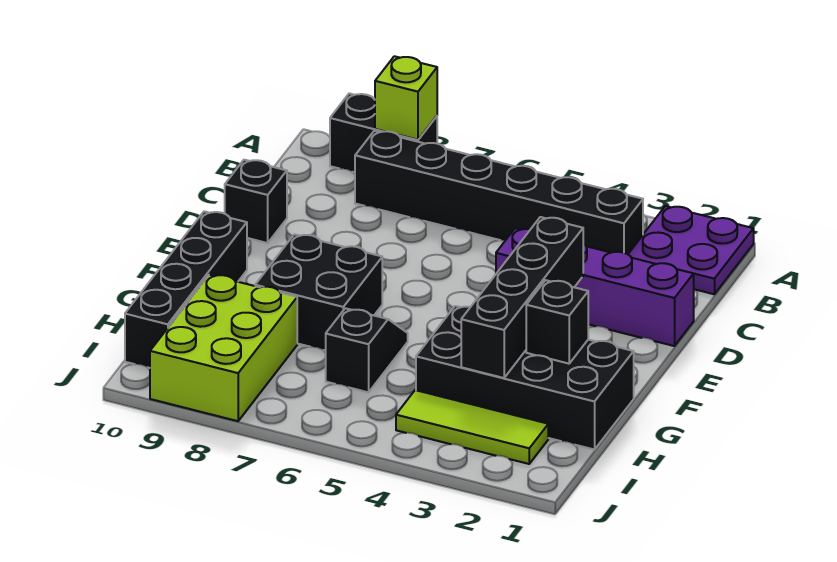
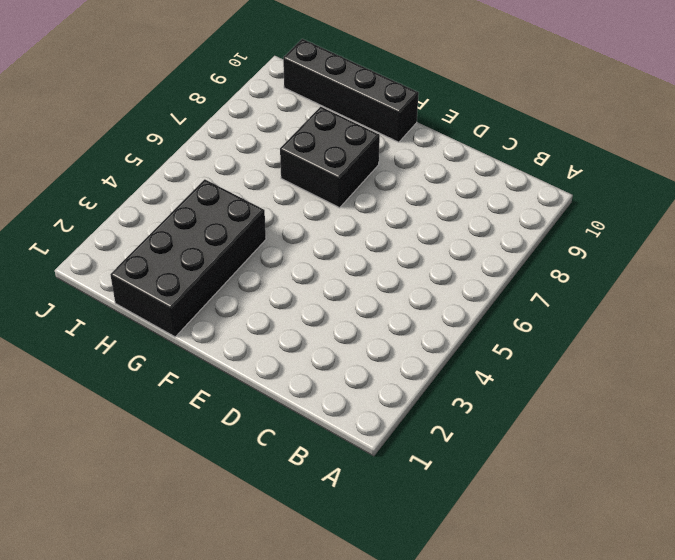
none -> purple plate A1:B2 level 1
none -> black brick A8:A9 level 1
none -> black brick B3:B8 level 1

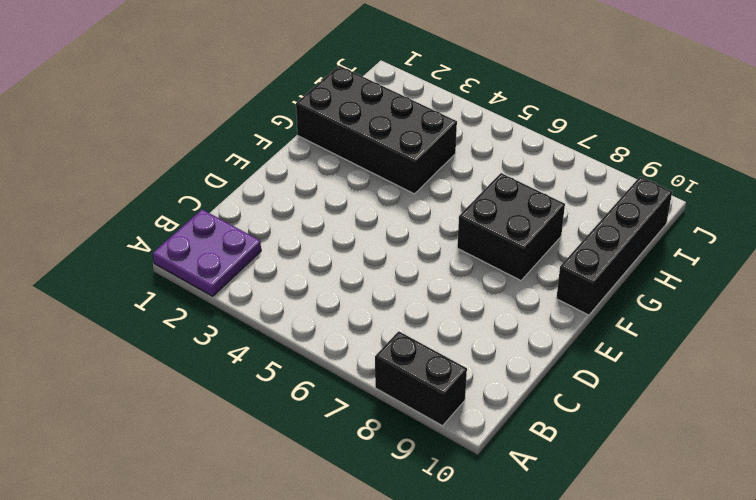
none -> black brick B3:B8 level 1
none -> purple brick D1:D4 level 1
none -> black brick D10 level 1

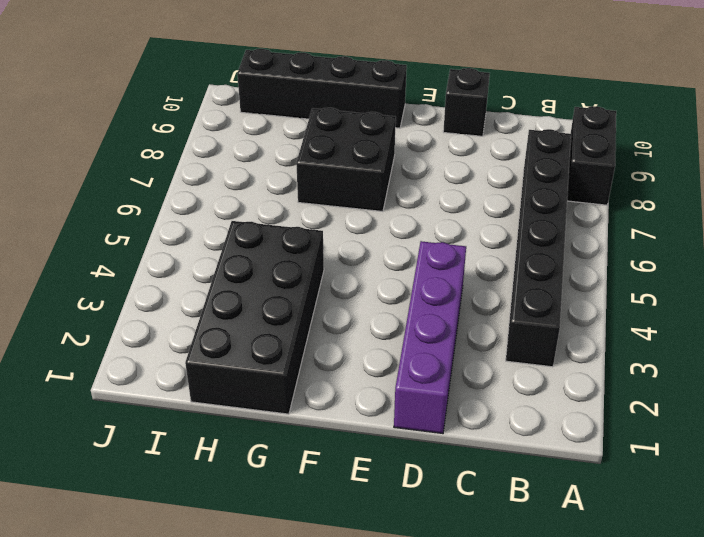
none -> purple plate A1:B2 level 1
none -> black slope G6:H6 level 1 top H
none -> lime brick H8:J9 level 1

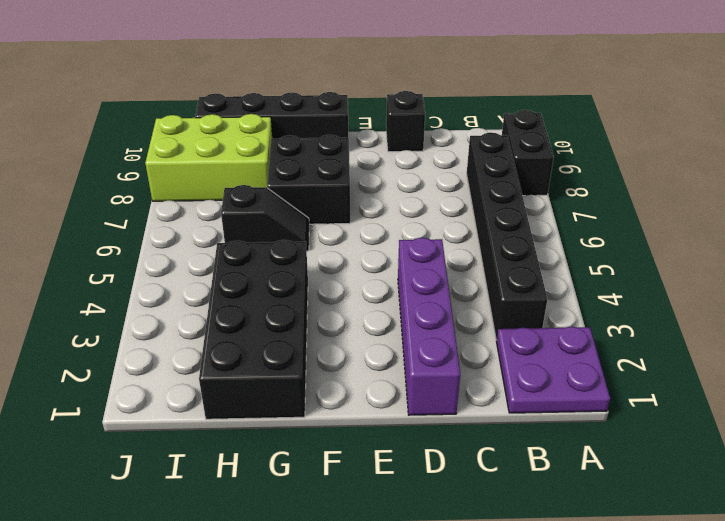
none -> lime tile I2:I4 level 1
none -> lime brick A8 level 2
none -> black brick E3:H3 level 2

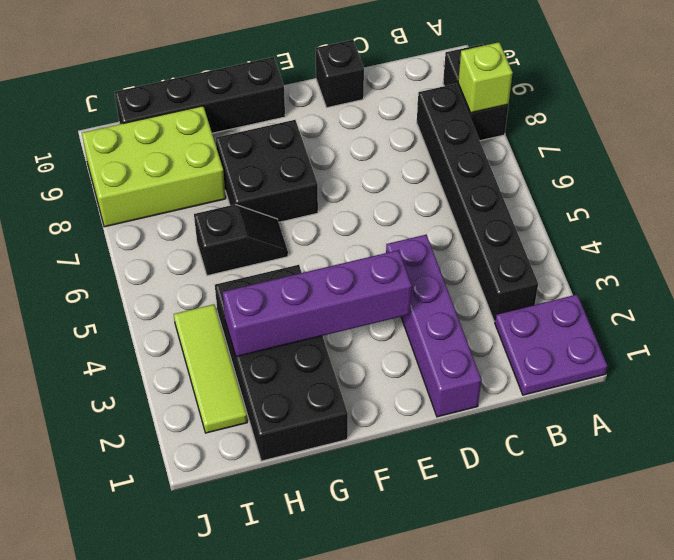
purple brick E3:H3 level 2 -> black brick E3:H3 level 2
none -> black brick G2 level 2

